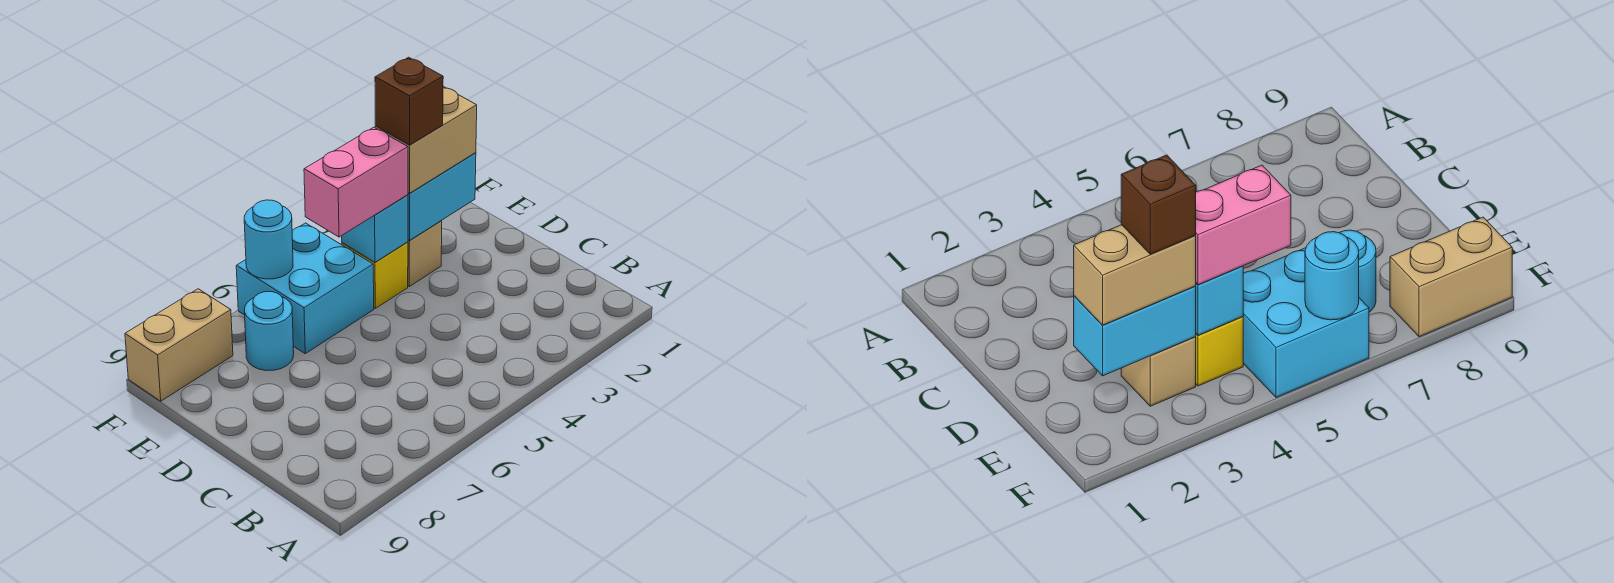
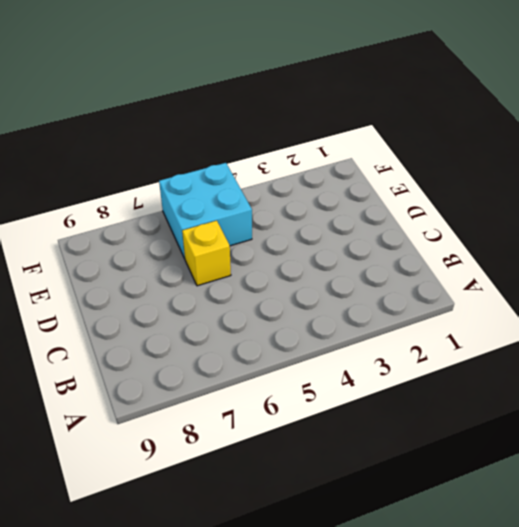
yellow brick D6 level 1 -> yellow brick E4 level 1
none -> tan brick E3 level 1
none -> cyan round brick E7 level 1

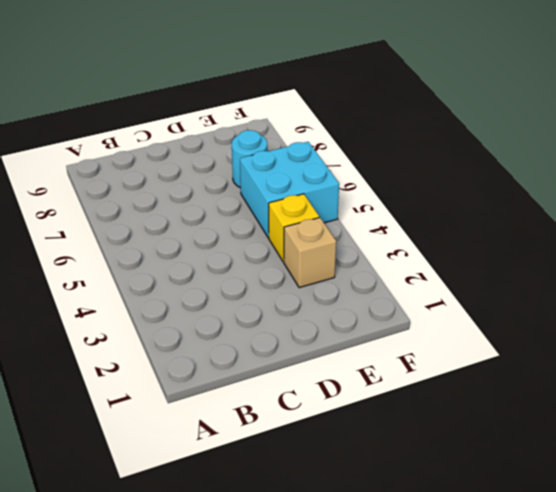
none -> tan brick F8:F9 level 1
none -> cyan brick E2:E3 level 2

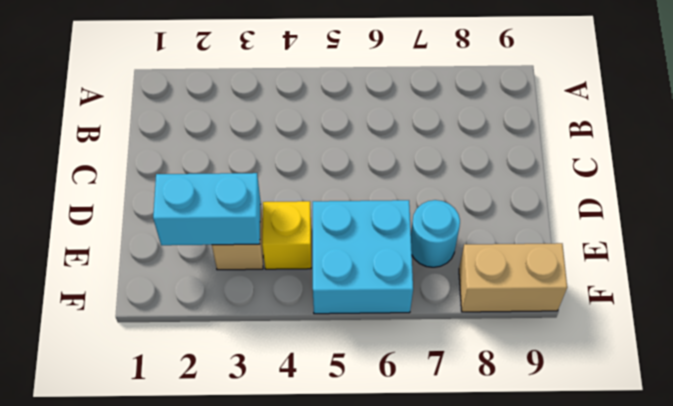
none -> cyan brick E4 level 2
none -> cyan round brick F6 level 2

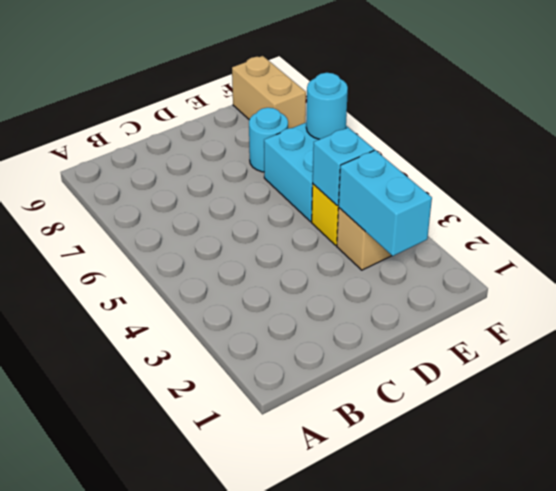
none -> tan brick E2:E3 level 3
none -> pink brick E4:E5 level 3

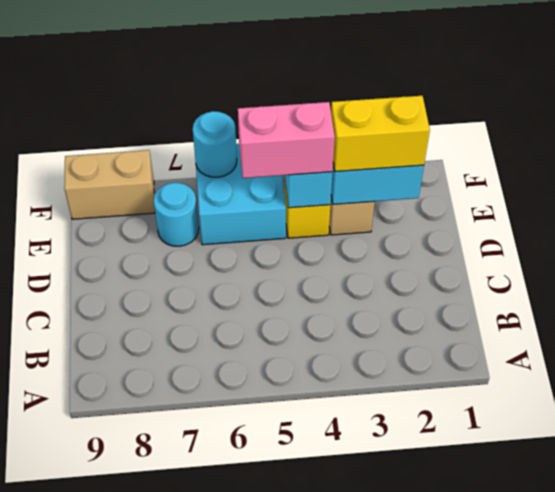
yellow brick E2:E3 level 3 -> tan brick E2:E3 level 3
none -> brown brick E3 level 4

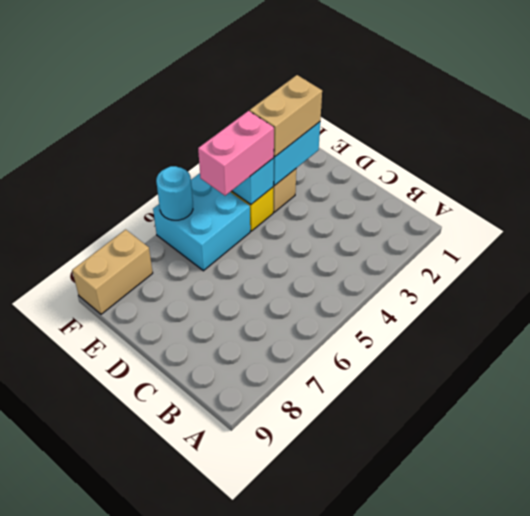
none -> cyan round brick E7 level 1
none -> brown brick E3 level 4

